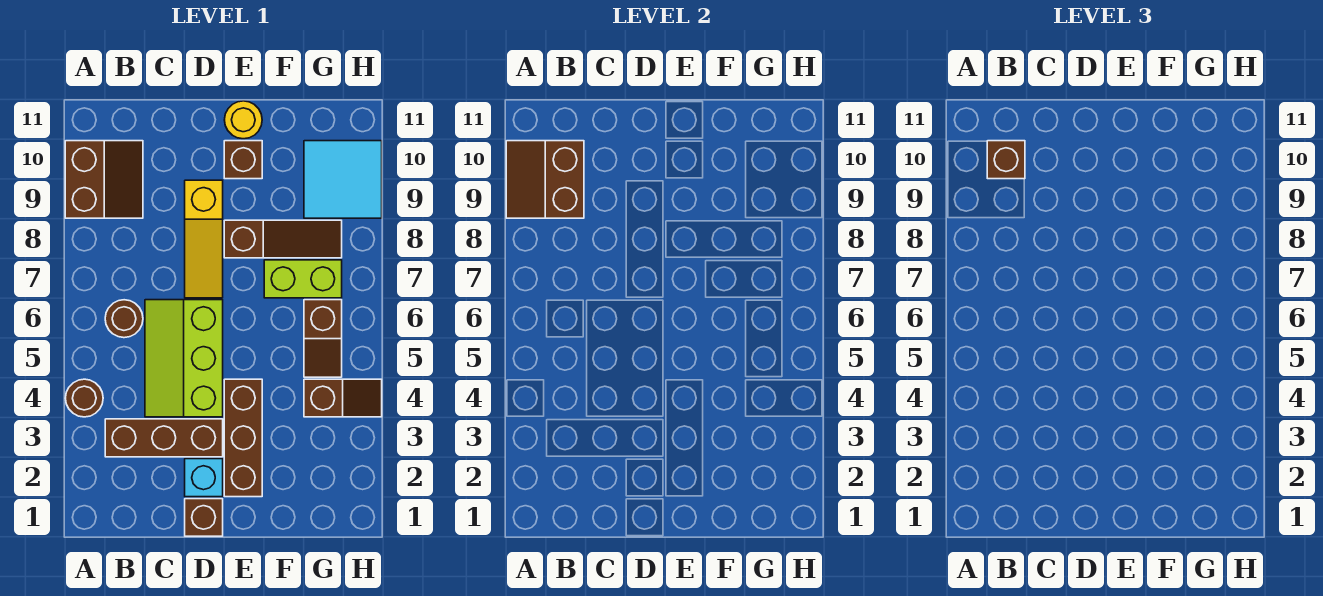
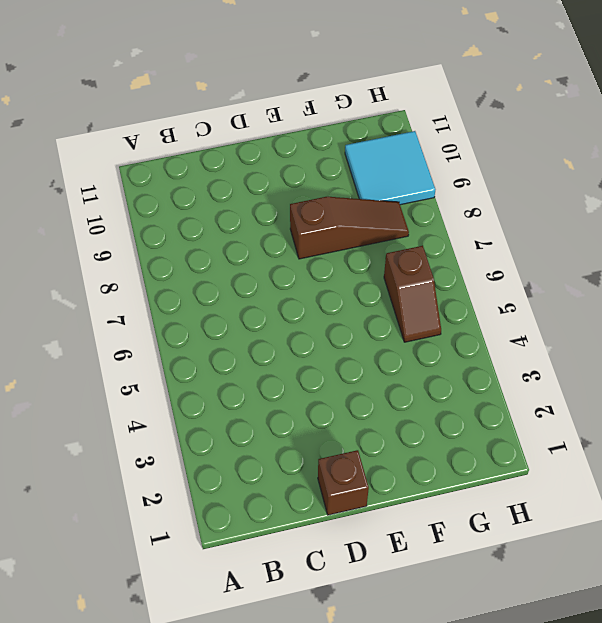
none -> brown round brick A4 level 1
none -> brown slope A9:B10 level 1 top A
none -> brown brick B3:D3 level 1

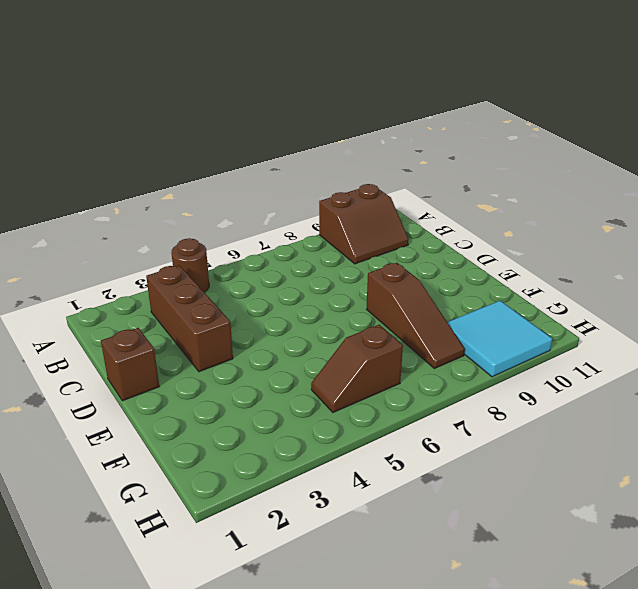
none -> brown round brick B6 level 1
none -> lime slope C4:D6 level 1 top D
none -> cyan brick D2 level 1

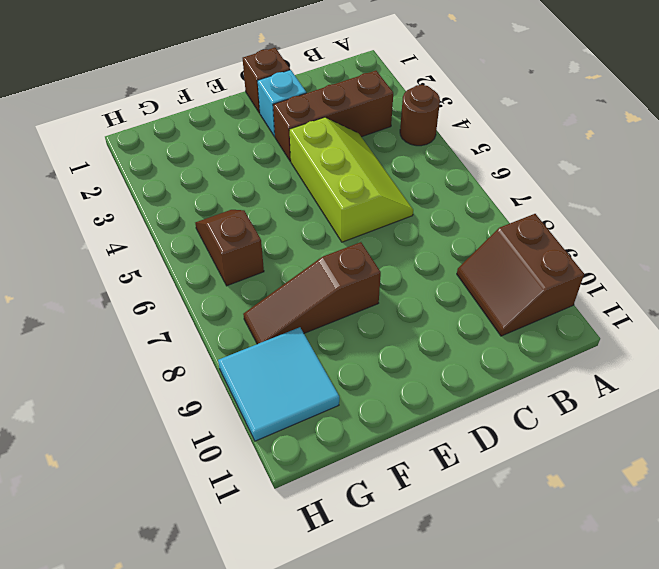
none -> brown round brick B6 level 1
none -> yellow slope D7:D9 level 1 top 9
none -> brown brick E2:E4 level 1

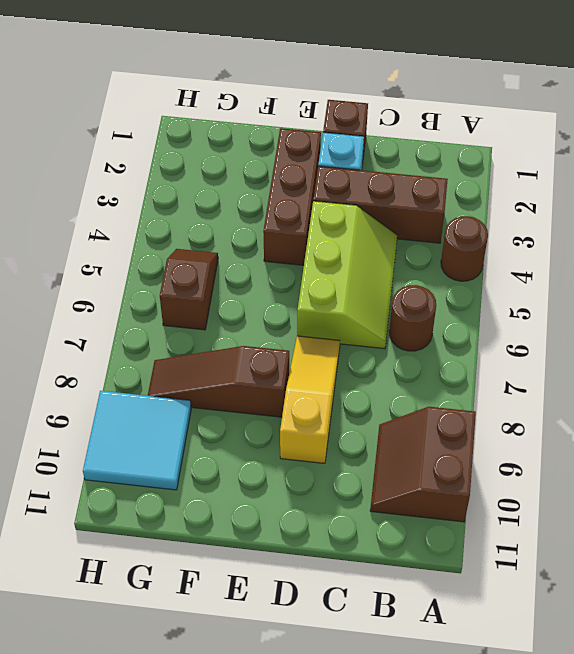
none -> brown brick E10 level 1
none -> yellow round brick E11 level 1
none -> lime brick F7:G7 level 1

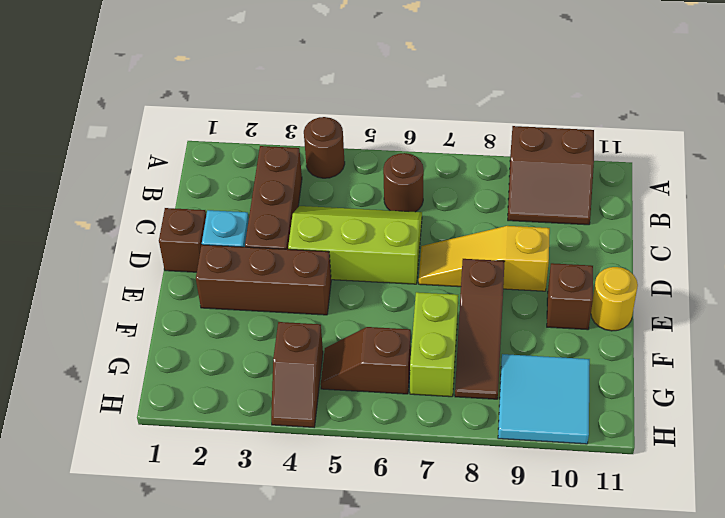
none -> brown slope A9:B10 level 2 top B
none -> brown brick B10 level 3

